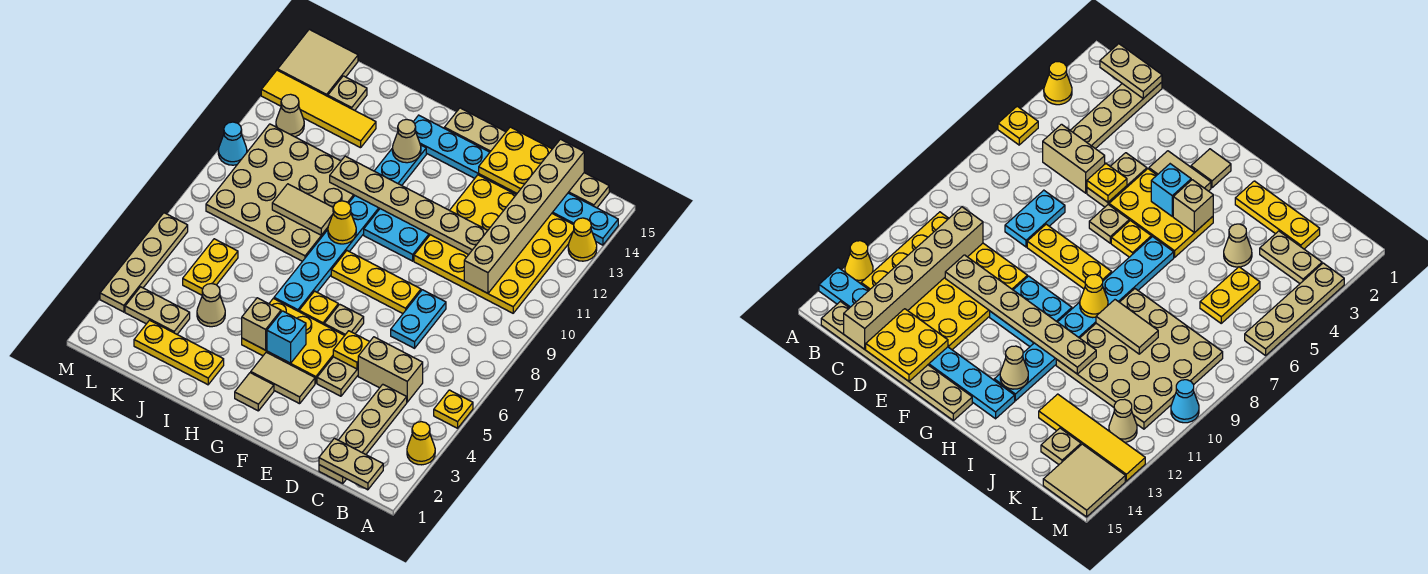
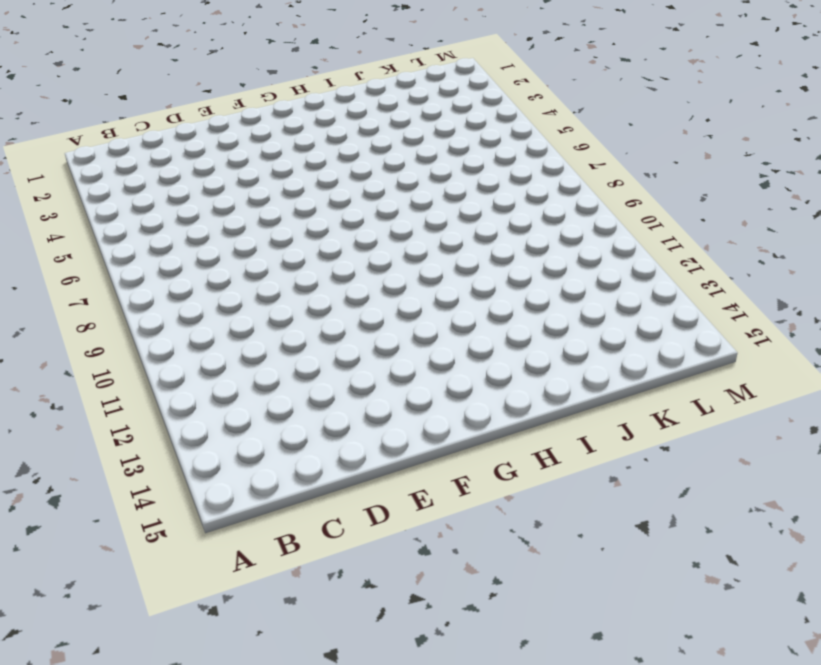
none -> yellow cone A3 level 1
none -> yellow plate A5 level 1
none -> yellow cone A13 level 1
none -> cyan plate A14:H14 level 1

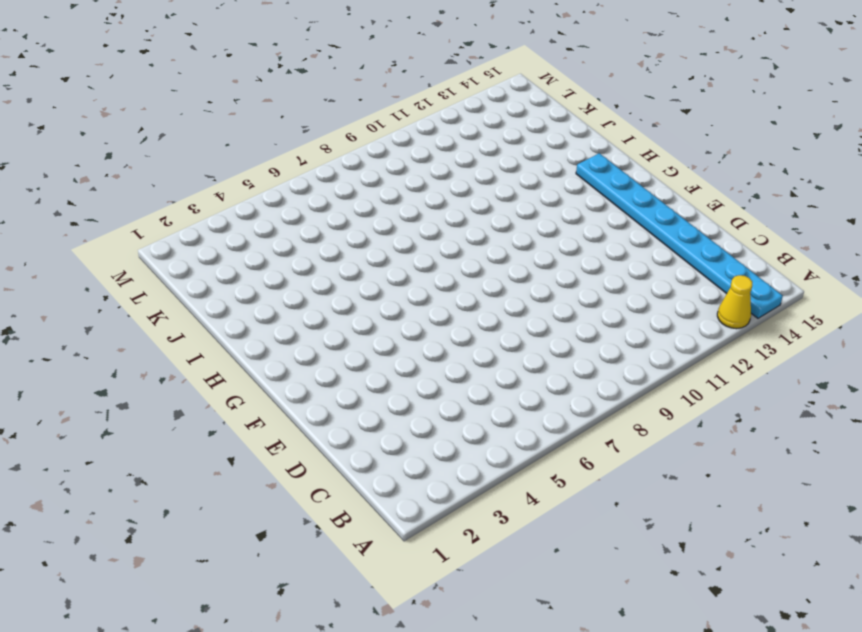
none -> yellow cone A3 level 1
none -> yellow plate A5 level 1
none -> yellow plate B10:E13 level 1
none -> tan plate B15:G15 level 1

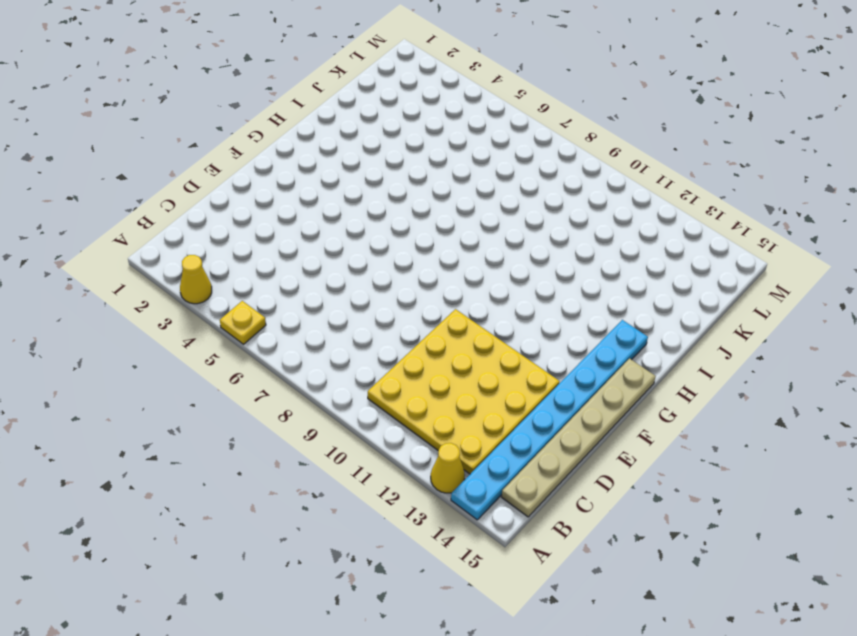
none -> tan plate C1:C4 level 1
none -> tan brick C5:D5 level 1
none -> cyan plate D7:D8 level 1
none -> tan plate E4:E5 level 1

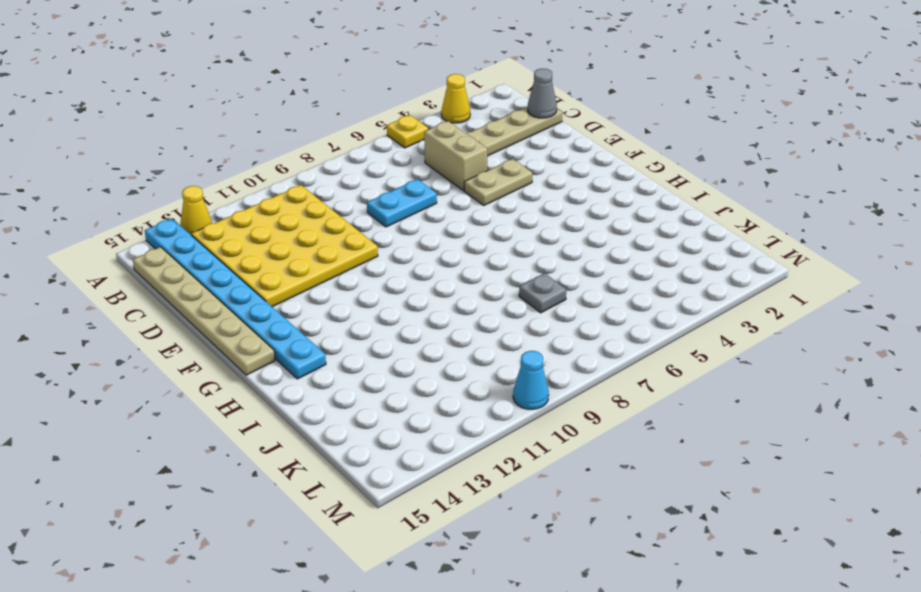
grey cone C1 level 2 -> tan plate B1:C1 level 2
grey plate J7 level 1 -> none
none -> yellow plate E8:G8 level 1
none -> tan tile F3:G3 level 1
none -> yellow plate F4:H5 level 1
none -> tan plate F6 level 1

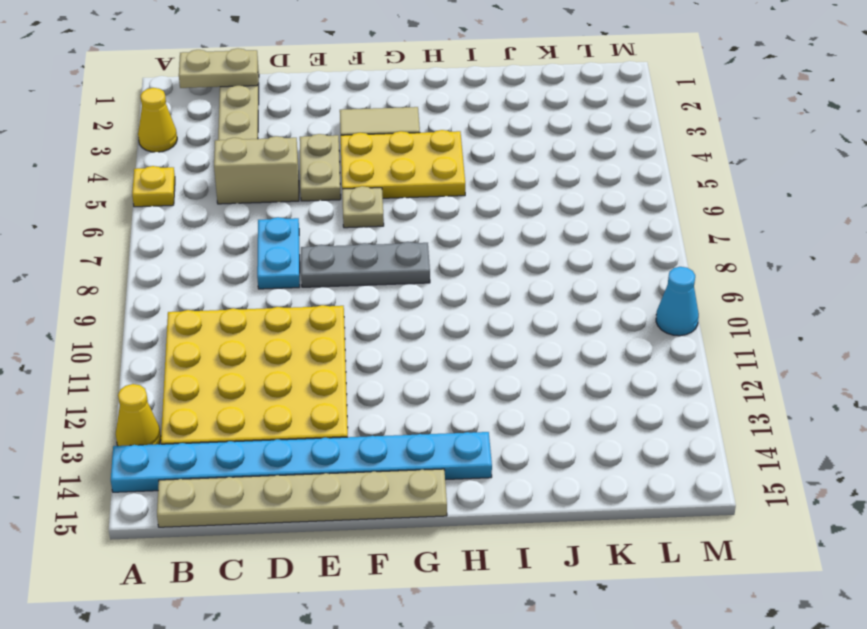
grey plate E8:G8 level 1 -> yellow plate E8:G8 level 1
none -> cyan plate F10:G11 level 1
none -> tan tile G2 level 1
none -> yellow plate G6 level 1
none -> cyan plate H6:H13 level 1

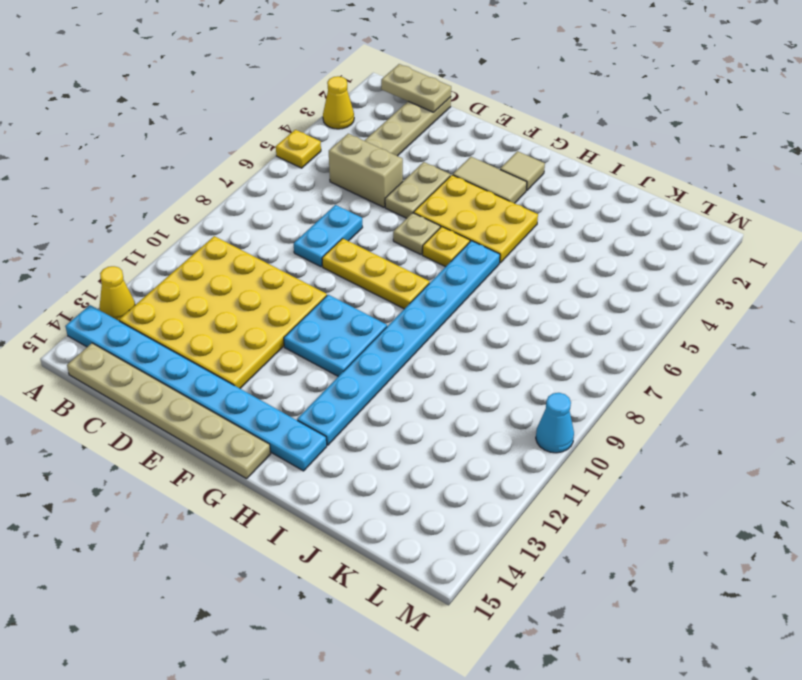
none -> yellow plate I2:K2 level 1
none -> tan plate I8:L11 level 1
none -> tan cone J4 level 1
none -> yellow tile J13:M13 level 1

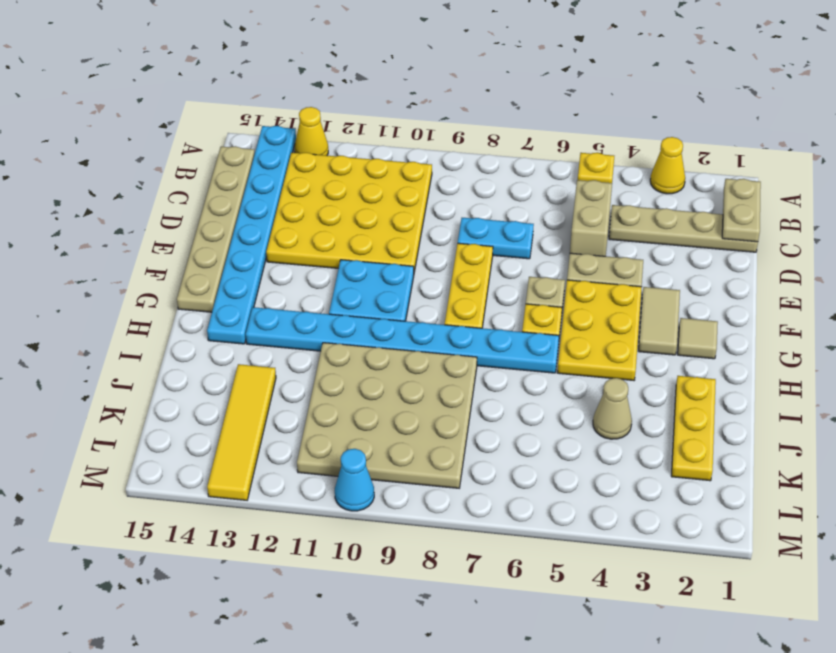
none -> tan plate K3:L3 level 1
none -> yellow plate K5:K6 level 1
none -> tan plate K14 level 1
none -> tan cone L12 level 1

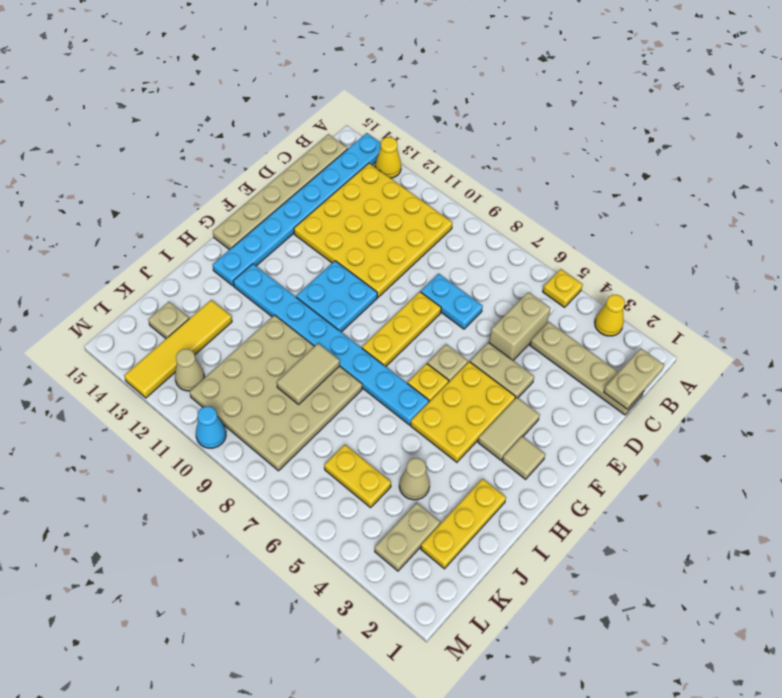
none -> tan tile L14:M15 level 1
none -> tan plate M3:M6 level 1
none -> tan brick C10:C15 level 2
none -> tan plate D11:I11 level 2

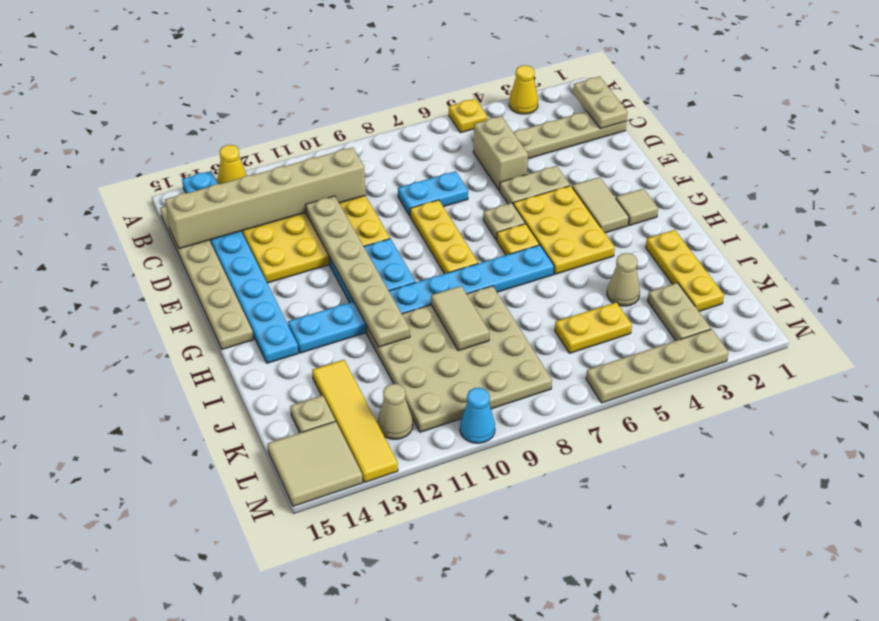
none -> yellow plate D14:E15 level 2
none -> yellow plate E5 level 2
none -> cyan brick G4 level 2
none -> tan brick H4 level 2

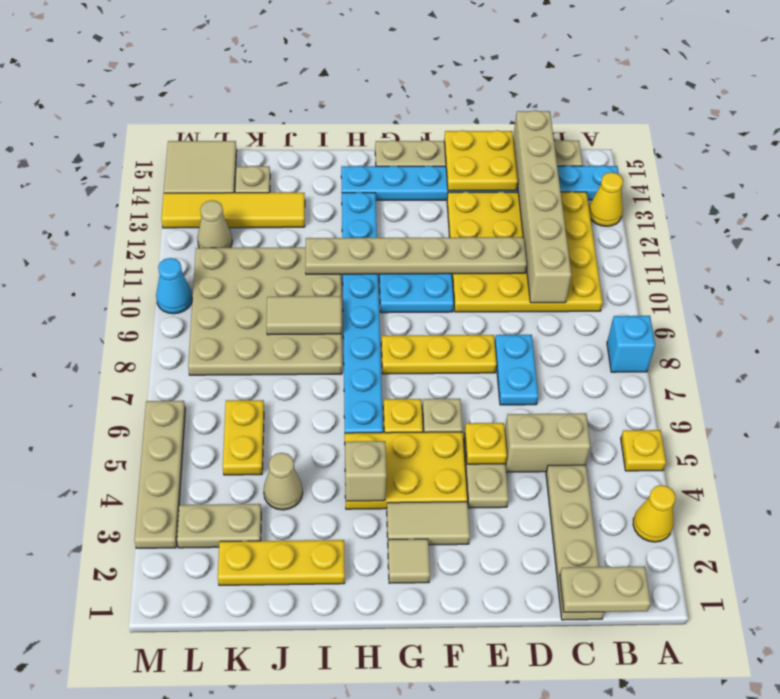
cyan brick A8 level 1 -> cyan brick G4 level 2
none -> yellow cone H9 level 2
none -> tan cone H13 level 2

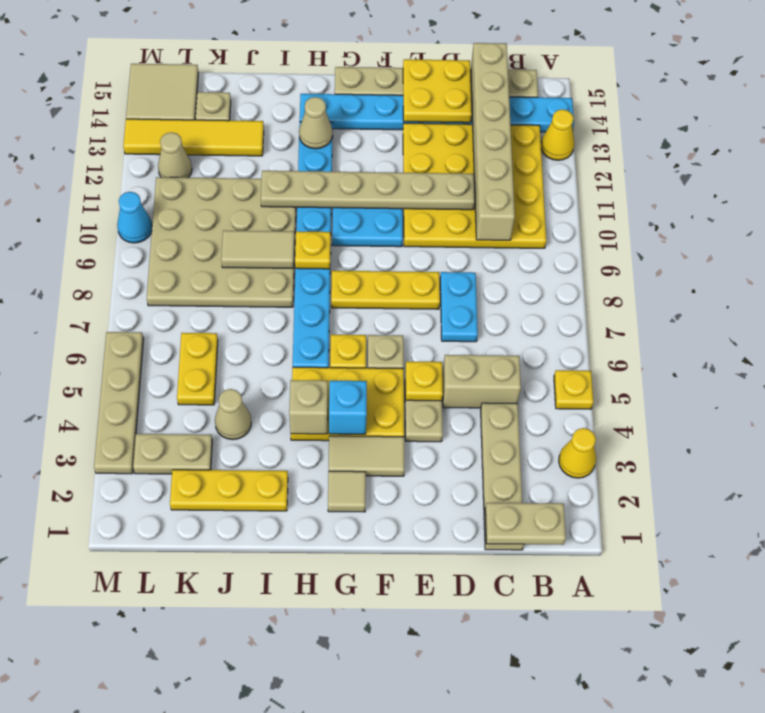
yellow plate H9 level 2 -> yellow cone H9 level 2

